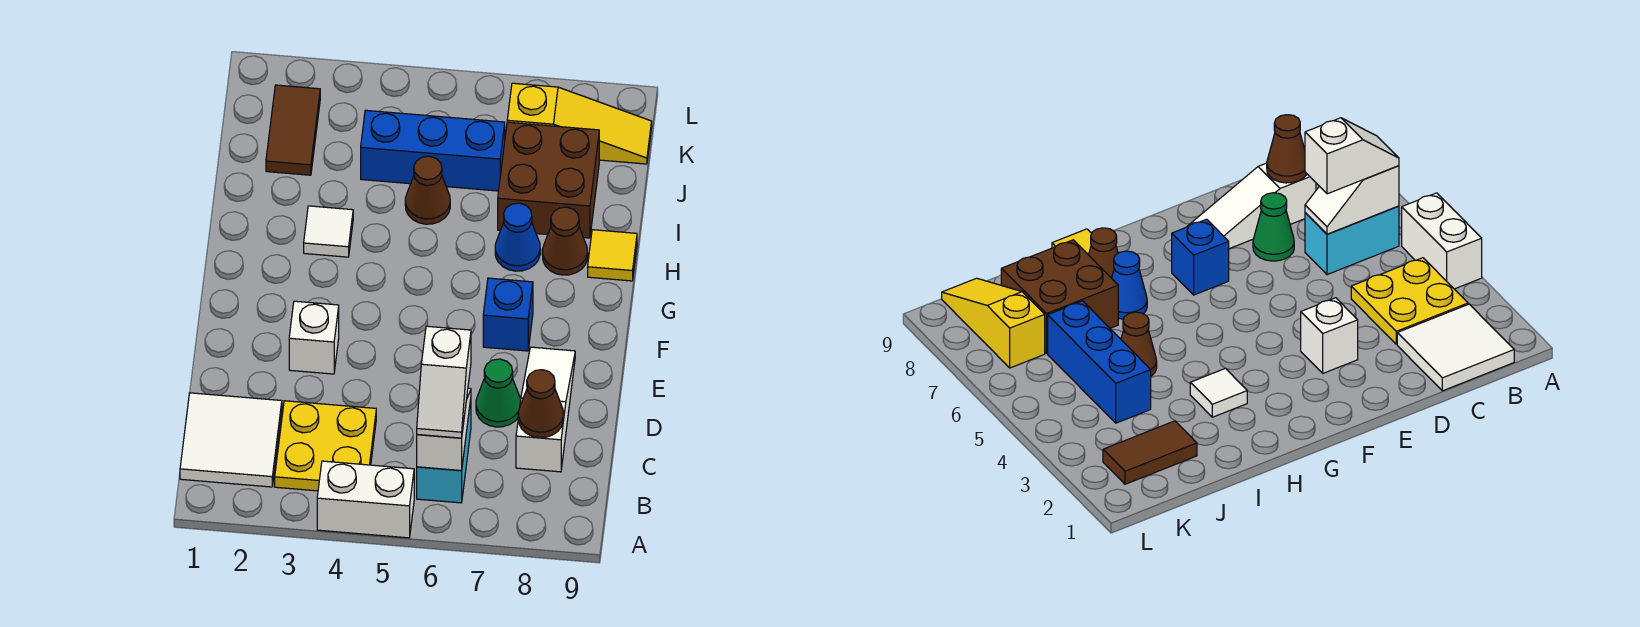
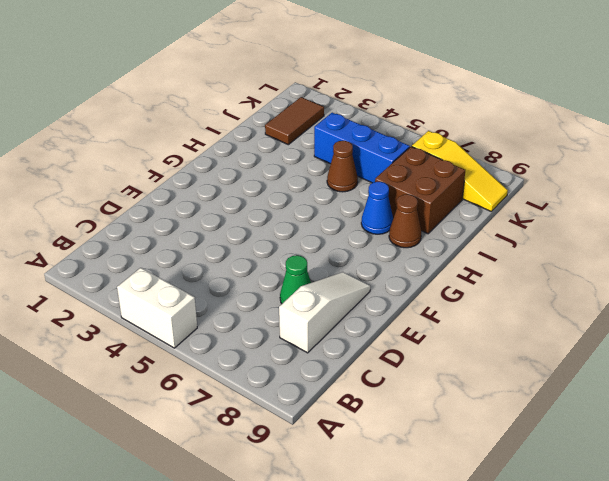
none -> white tile B1:C2 level 1
none -> yellow plate B3:C4 level 1
none -> cyan brick B6:C6 level 1

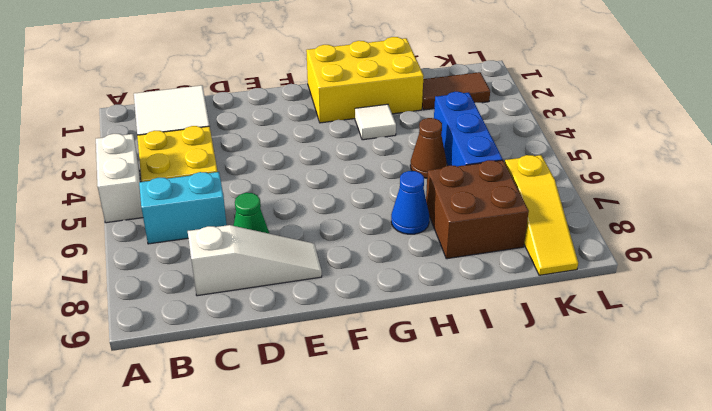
yellow brick G1:I2 level 1 -> none
none -> white brick E3 level 1
none -> blue brick F7 level 1
none -> brown cone H8 level 1

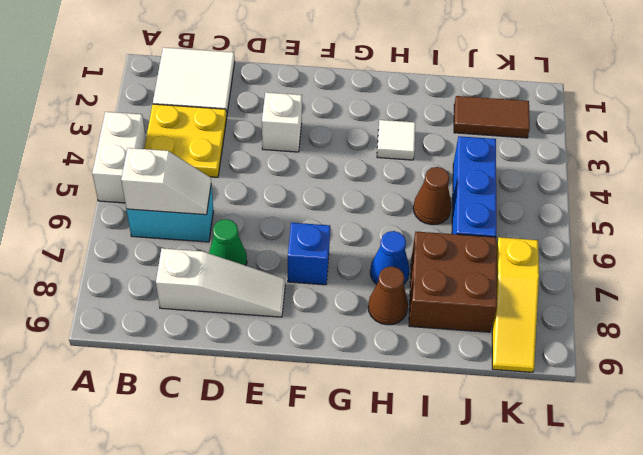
none -> yellow tile H9 level 1
none -> brown cone C8 level 2
none -> white slope B6:C6 level 3 top C

